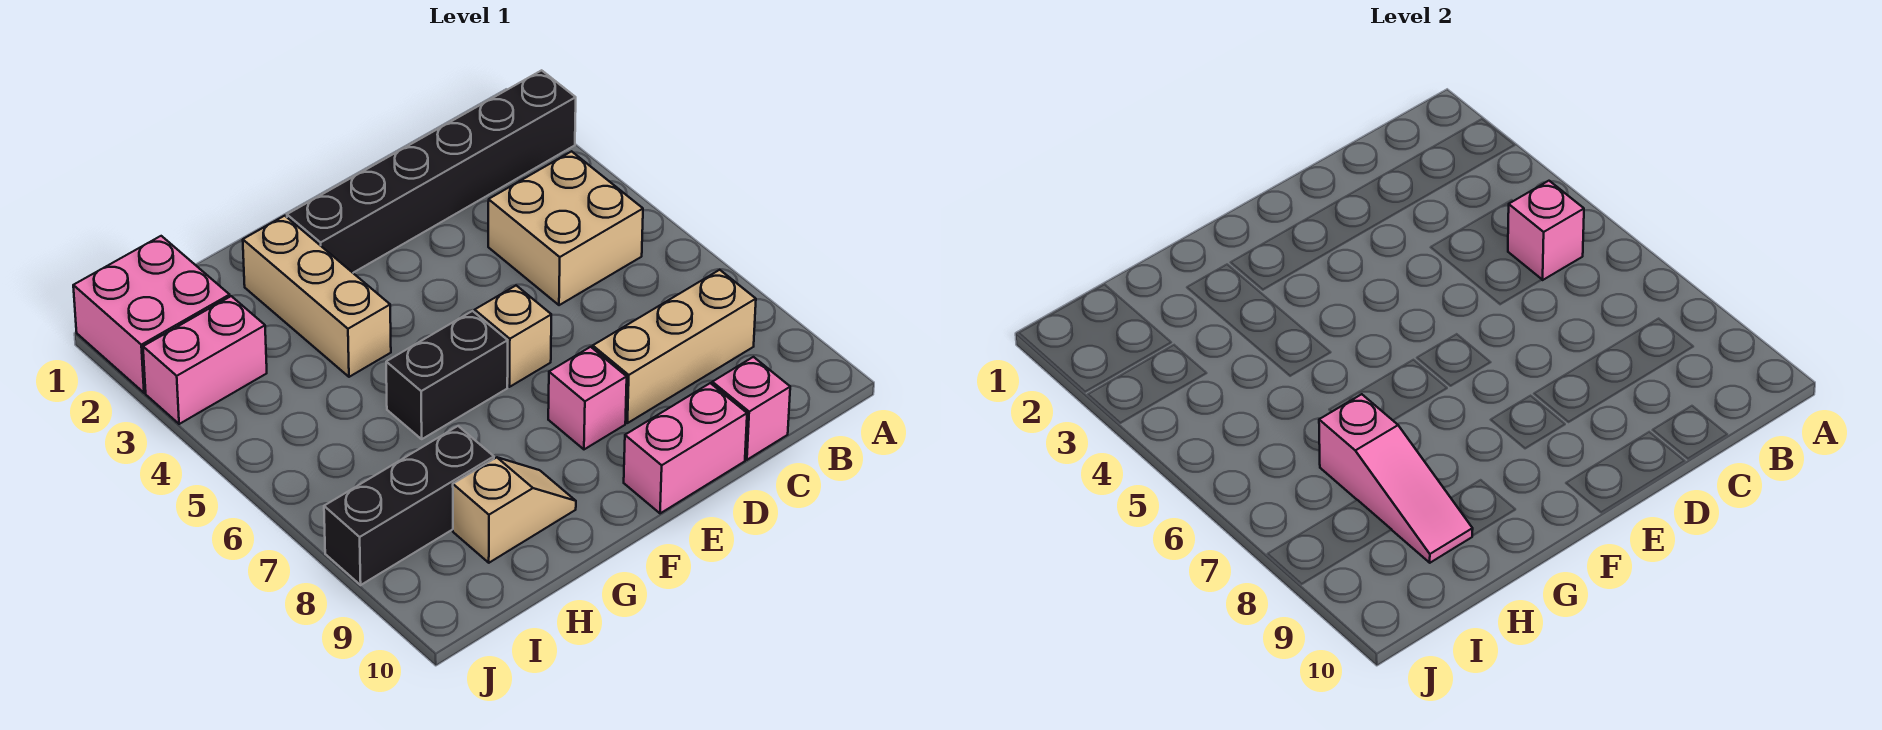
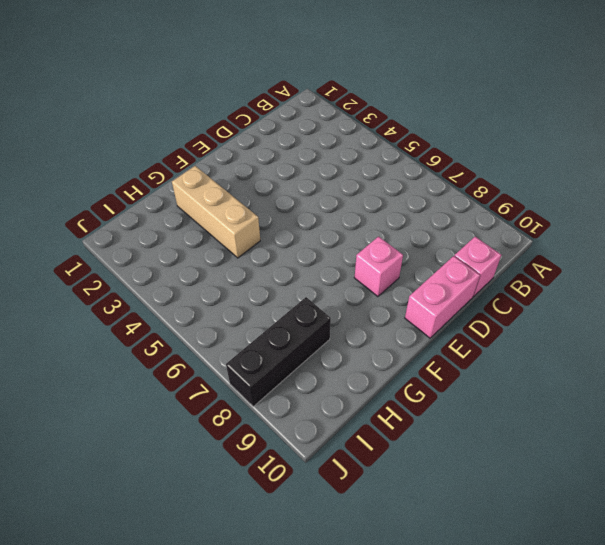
none -> black brick A2:F2 level 1
none -> tan brick B4:C5 level 1
none -> tan brick B8:D8 level 1

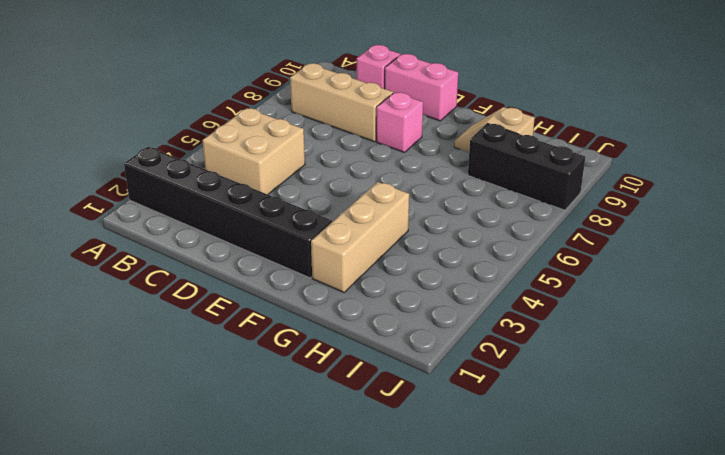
none -> tan brick E6 level 1
none -> black brick F6:G6 level 1
none -> pink brick I1:J2 level 1

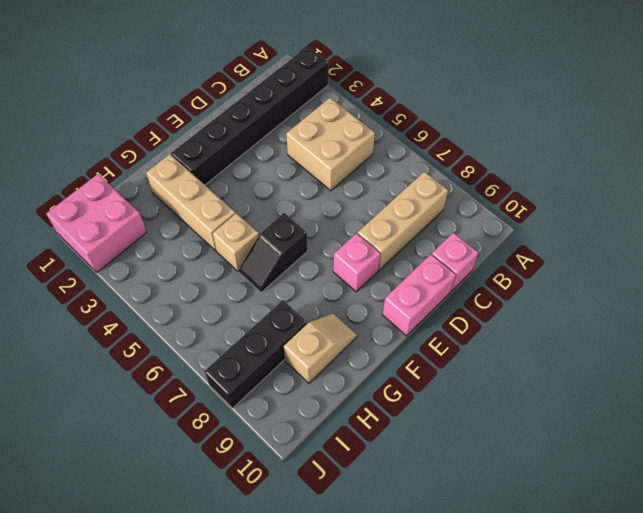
black slope F6:G6 level 1 top F -> black brick F6:G6 level 1
tan brick G5 level 1 -> tan brick E6 level 1
none -> pink brick I3:J3 level 1
none -> pink brick B5 level 2
none -> pink slope H7:H9 level 2 top 7

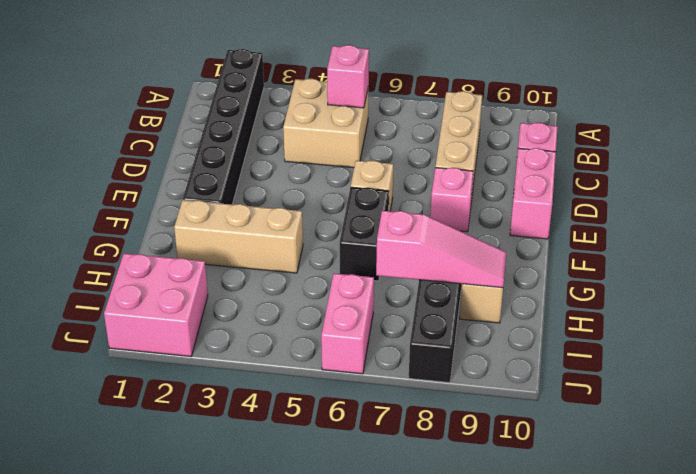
pink brick I6:J6 level 1 -> pink brick I3:J3 level 1

